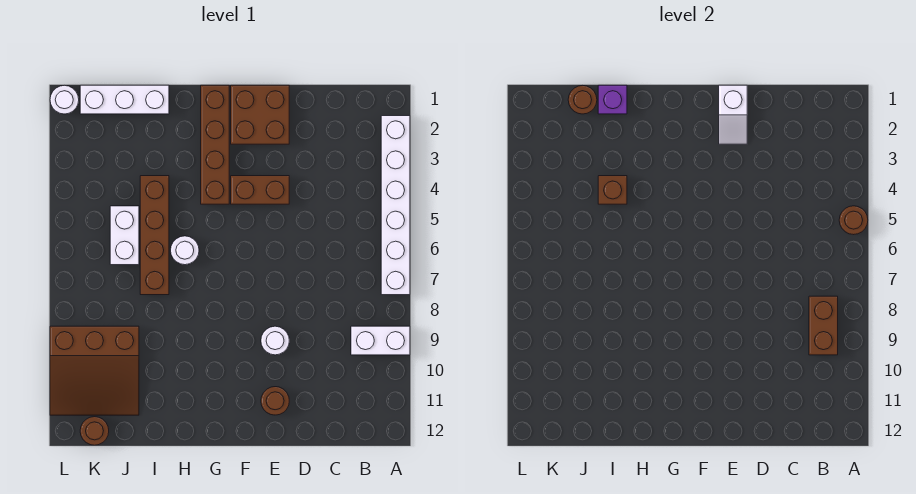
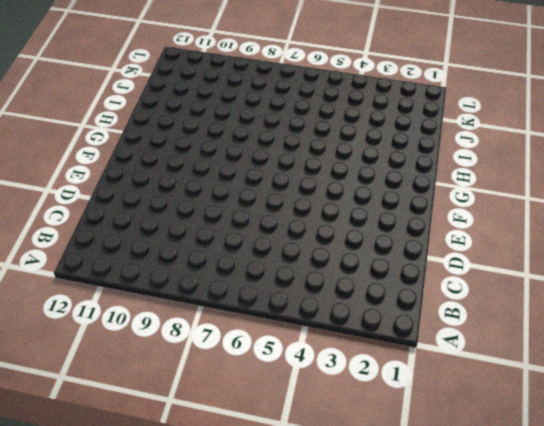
none -> white brick A2:A7 level 1
none -> white brick A9:B9 level 1
none -> brown brick E1:F2 level 1

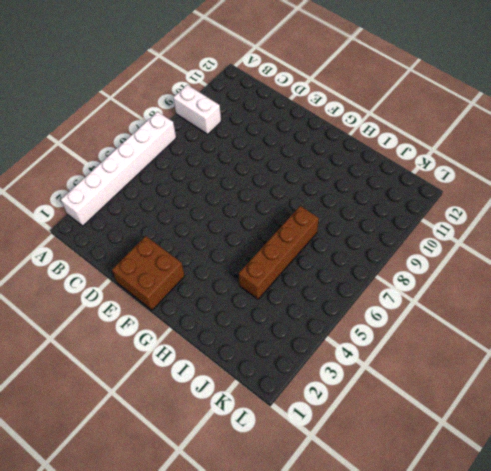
none -> brown brick E4:F4 level 1
none -> white round brick E9 level 1
none -> brown round brick E11 level 1

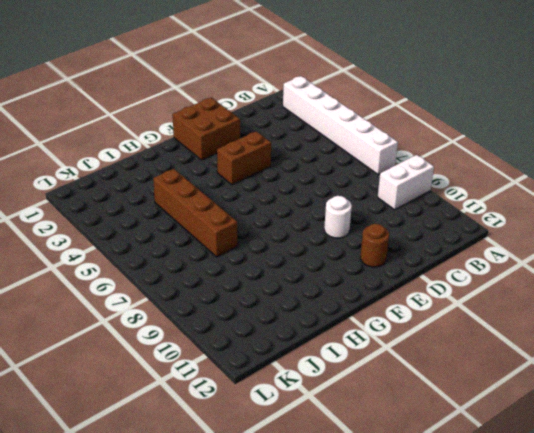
none -> brown brick G1:G4 level 1
none -> white round brick H6 level 1
none -> white brick I1:K1 level 1

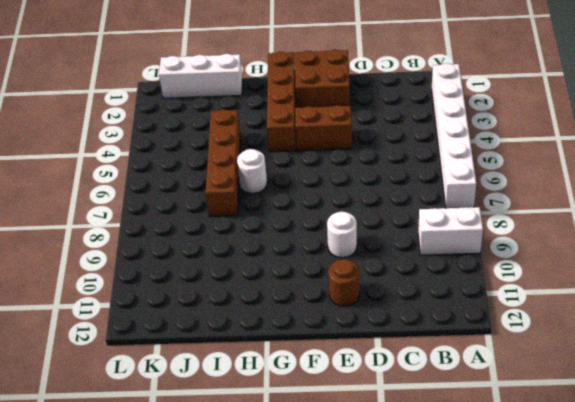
none -> white brick J5:J6 level 1
none -> brown slope J9:L11 level 1 top 9
none -> brown round brick K12 level 1

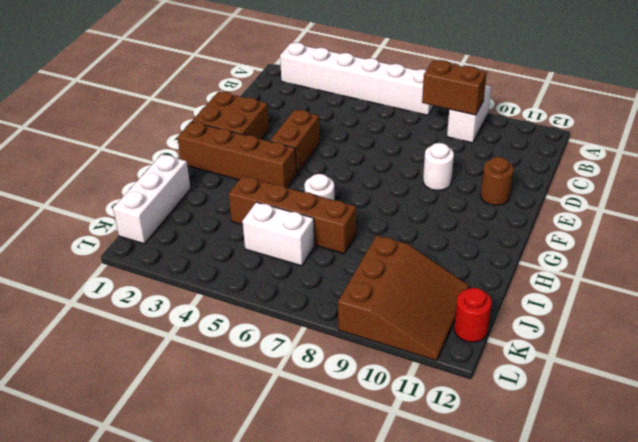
red round brick K12 level 1 -> brown round brick K12 level 1
none -> white round brick L1 level 1
none -> brown round brick A5 level 2
none -> white slope E1:E2 level 2 top 1

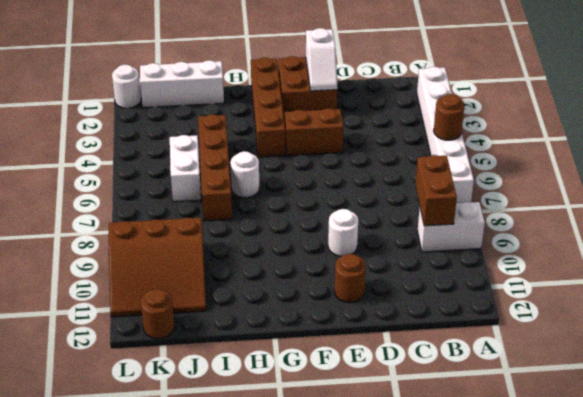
none -> purple brick I1 level 2
none -> brown brick I4 level 2
none -> brown round brick J1 level 2

